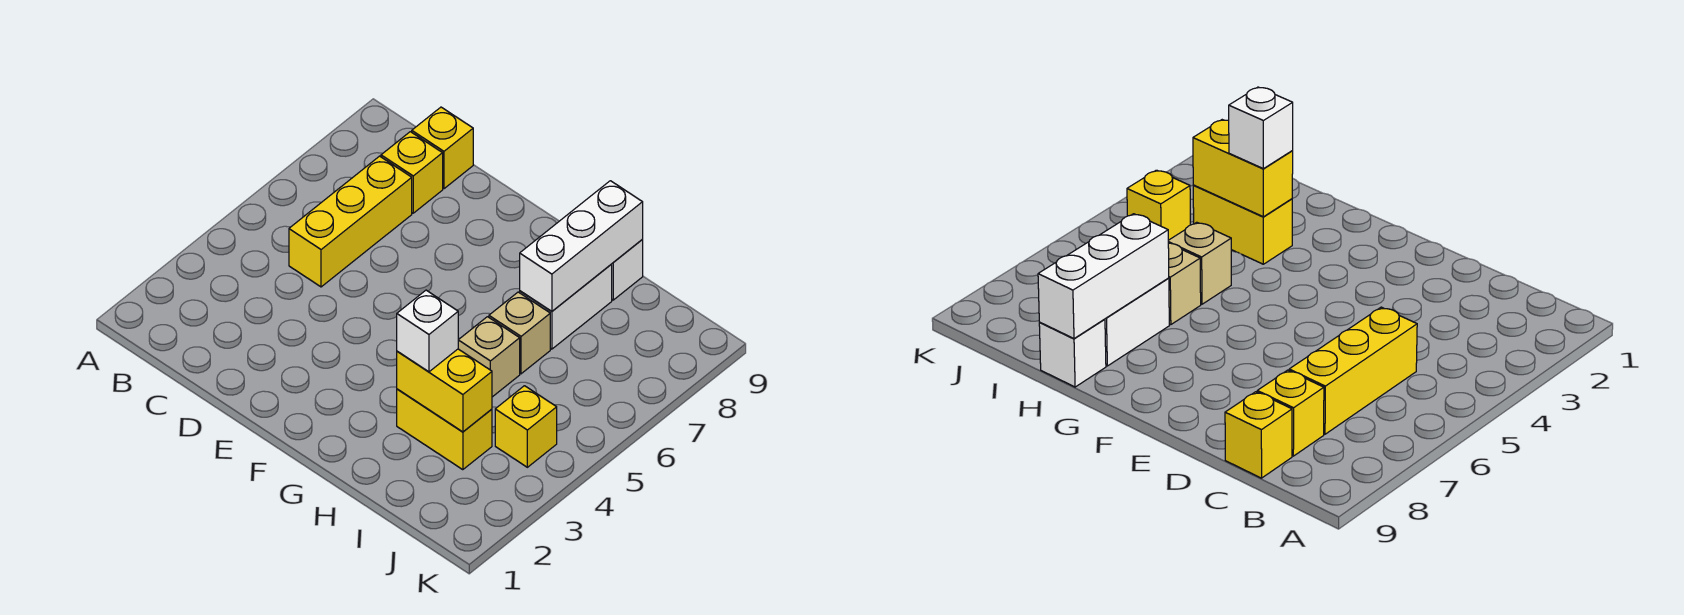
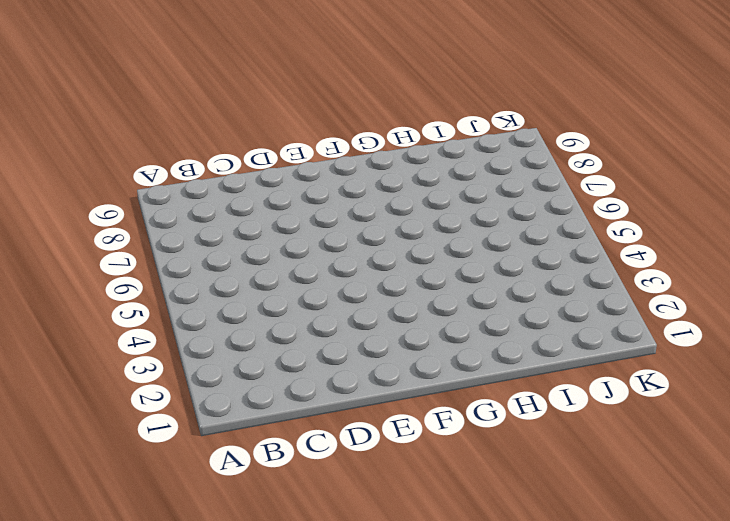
none -> yellow brick C5:C7 level 1
none -> yellow brick C8 level 1
none -> yellow brick C9 level 1

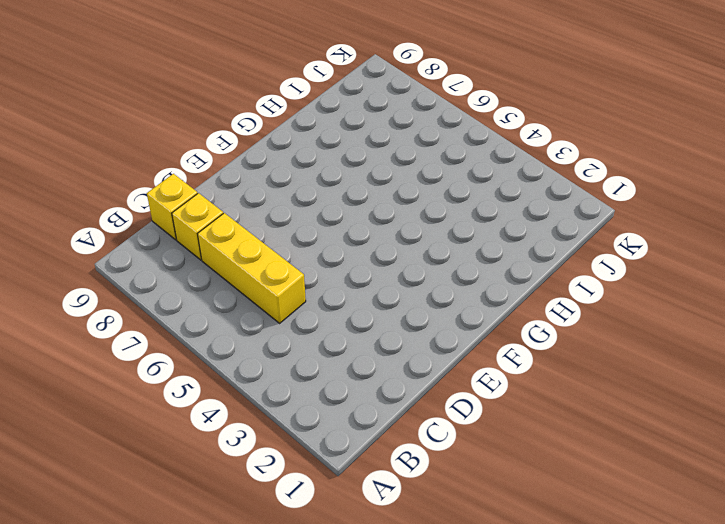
none -> yellow brick H3:I3 level 1
none -> tan brick H5 level 1
none -> tan brick H6 level 1

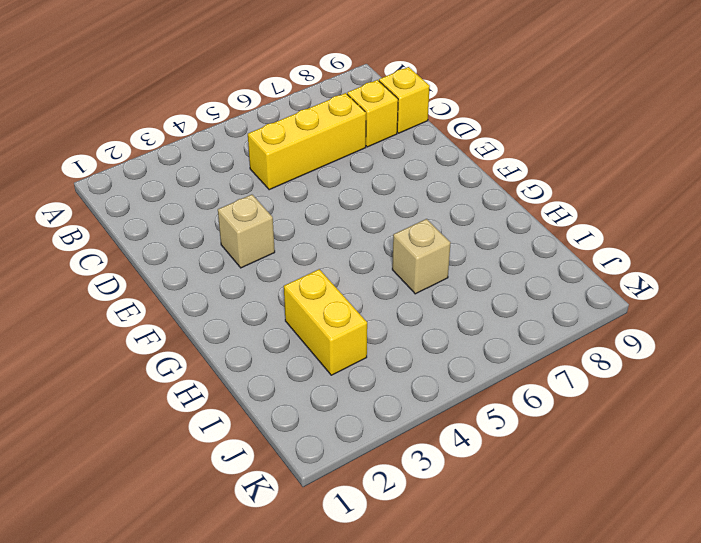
tan brick E3 level 1 -> tan brick H5 level 1
none -> white brick H7:H8 level 1
none -> white brick H9 level 1
none -> yellow brick J4 level 1

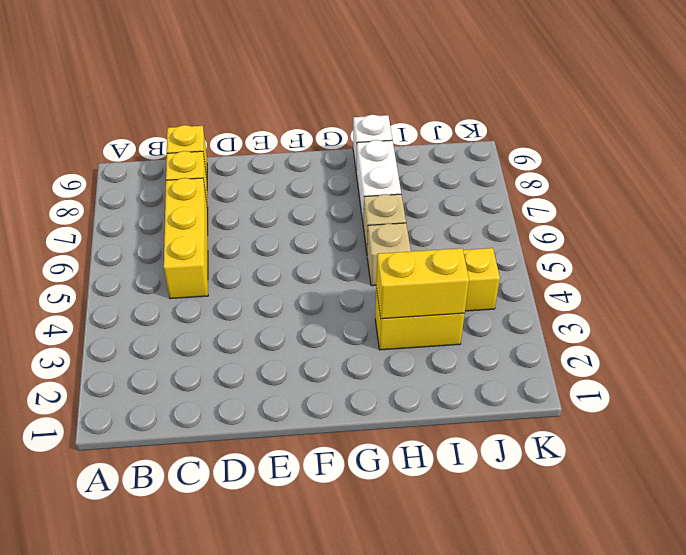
none -> white brick H7:H9 level 2
none -> white brick H3 level 3

